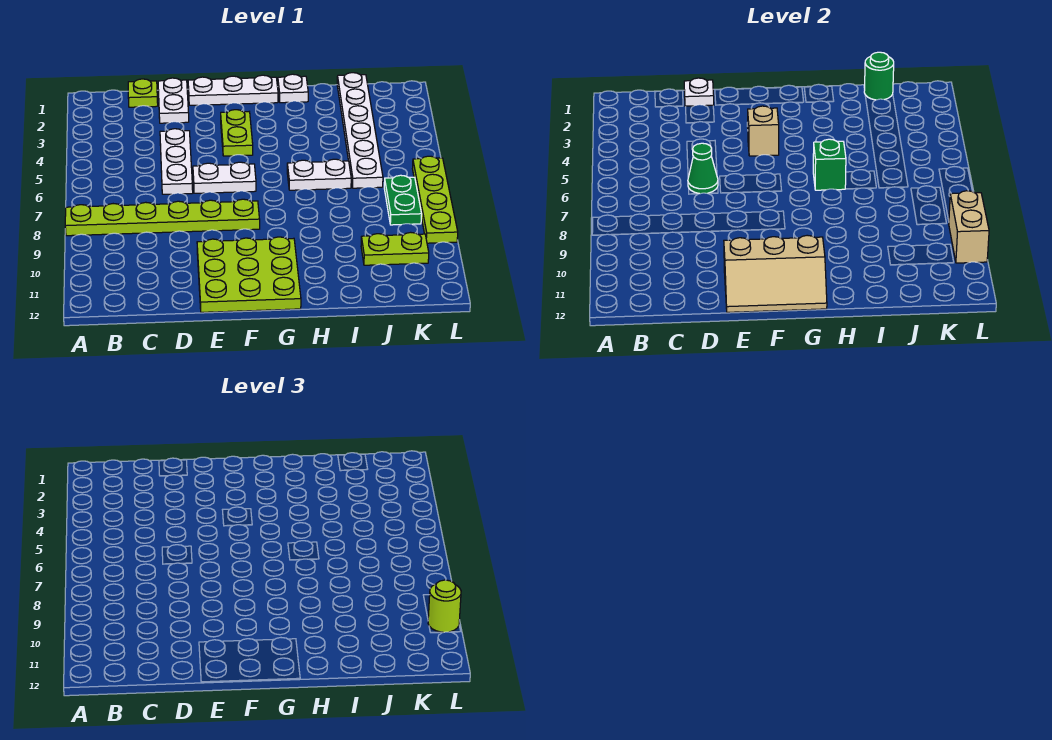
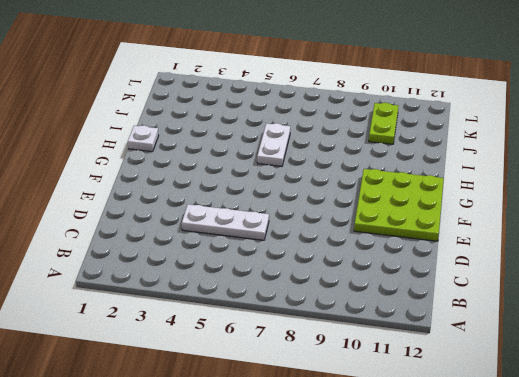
none -> lime plate A8:F8 level 1
none -> lime plate C1 level 1
none -> white plate D1:D2 level 1

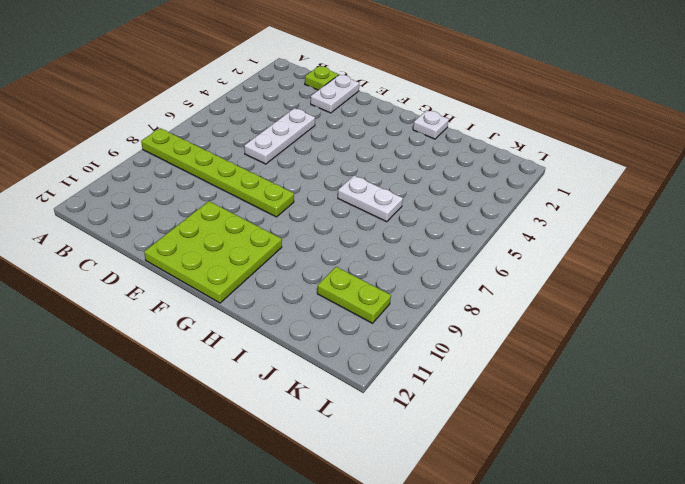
none -> white plate E1:G1 level 1
none -> white plate E6:F6 level 1
none -> lime plate F3:F4 level 1

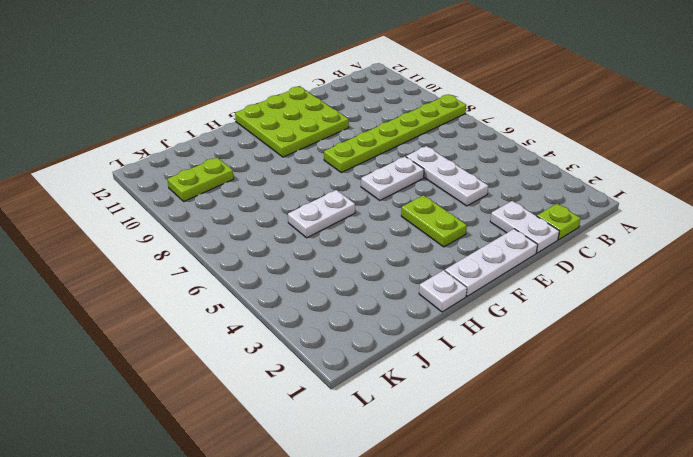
none -> white plate J1:J6 level 1
none -> green plate K7:K8 level 1
none -> lime plate L6:L9 level 1

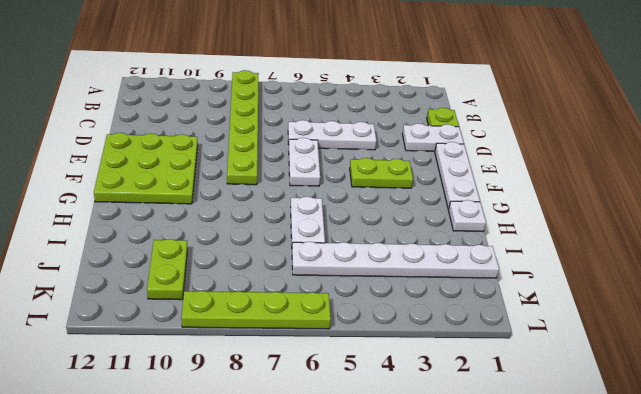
none -> green plate K7:K8 level 1
none -> white plate D1 level 2
none -> green cone D6 level 2

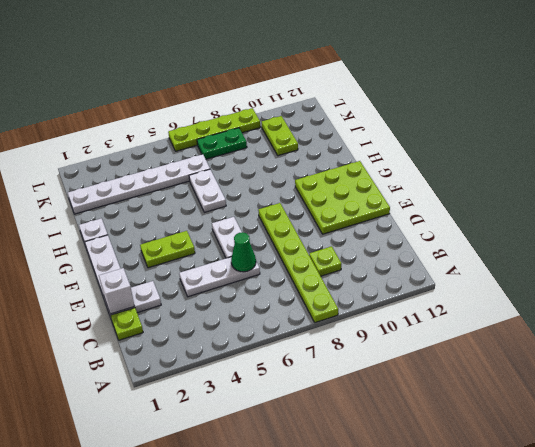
lime plate C9 level 1 -> none
white brick D1 level 2 -> white plate D1 level 2
none -> tan slope E11:G12 level 2 top 11
none -> tan brick F4 level 2
none -> green brick H6 level 2

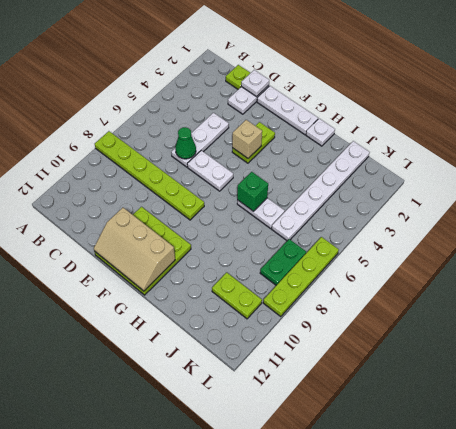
none -> green round brick J1 level 2
none -> tan brick L9:L10 level 2
none -> lime round brick L10 level 3

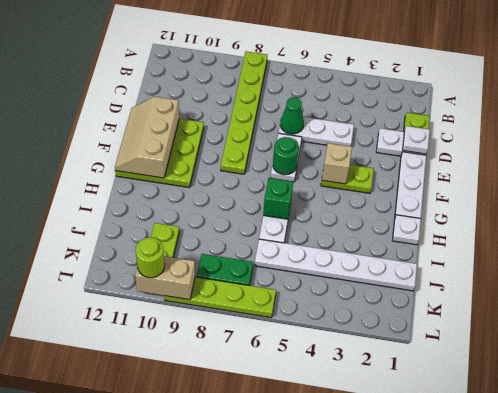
green round brick F6 level 2 -> green round brick J1 level 2

